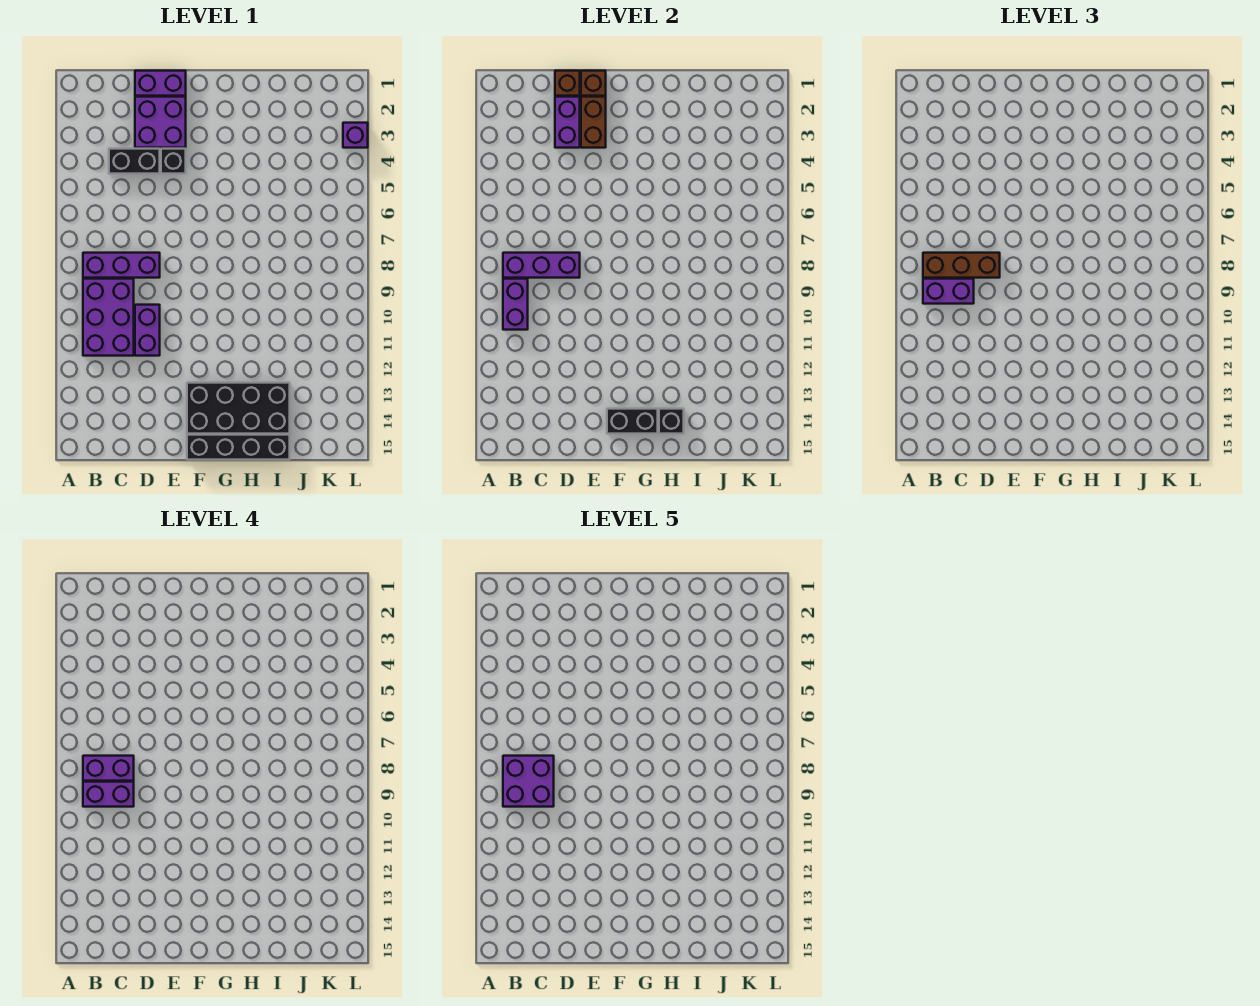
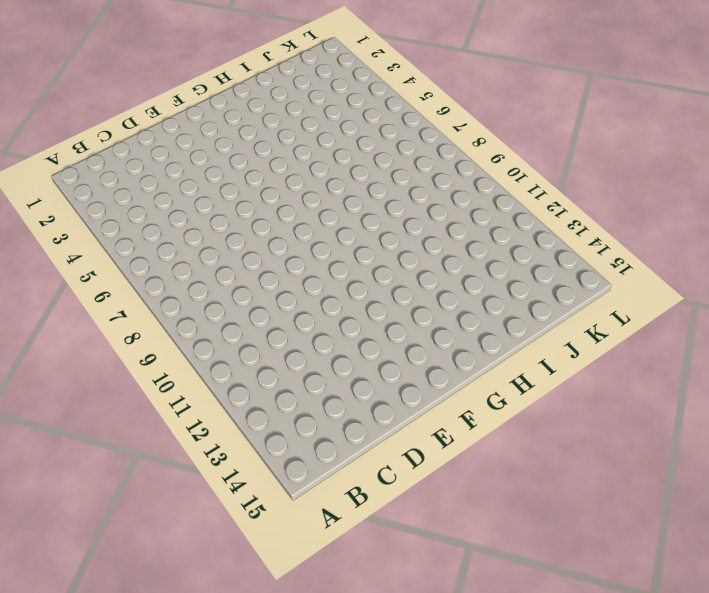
none -> purple brick B8:D8 level 1
none -> purple brick B9:C11 level 1
none -> black brick C4:D4 level 1

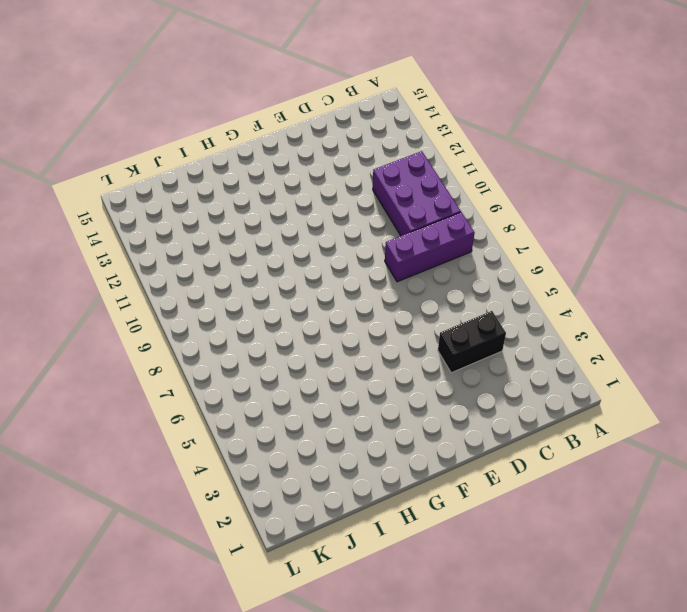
none -> purple brick D1:E1 level 1
none -> purple brick D2:E3 level 1
none -> purple brick D10:D11 level 1

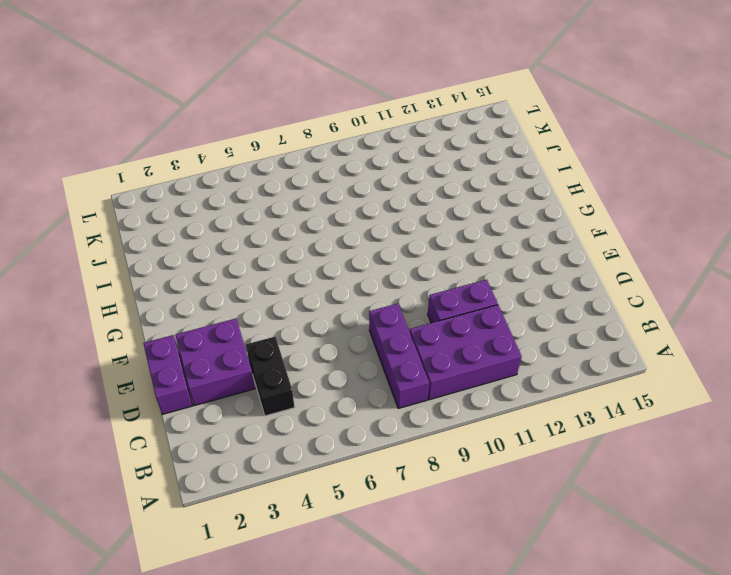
none -> black brick E4 level 1
none -> black brick F13:I14 level 1
none -> black brick F15:I15 level 1

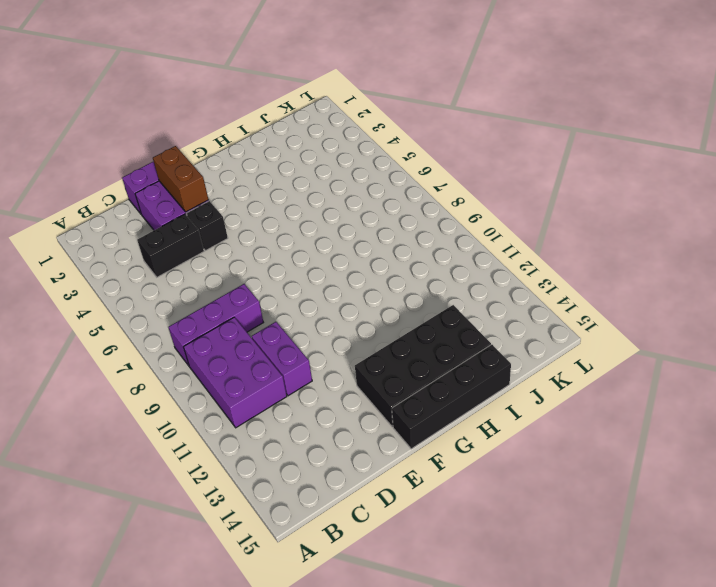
none -> purple brick L3 level 1
none -> purple brick B8:D8 level 2
none -> purple brick B9:B10 level 2

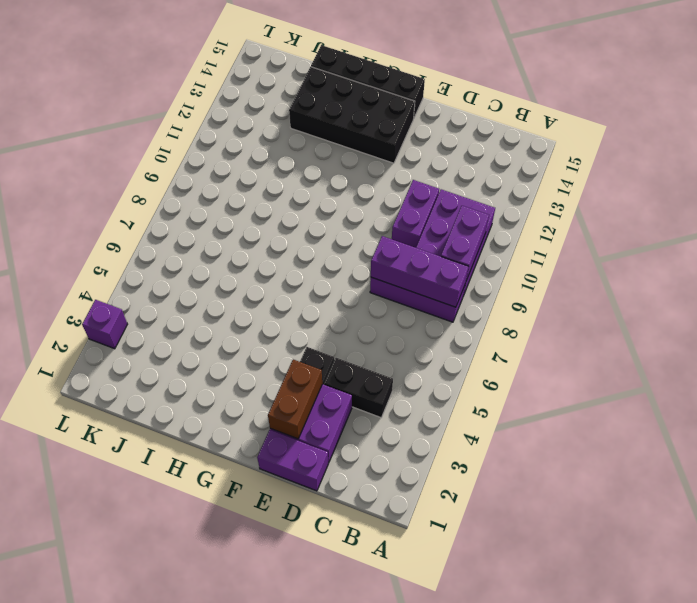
none -> brown brick D1 level 2
none -> purple brick D2:D3 level 2
none -> brown brick E1 level 2

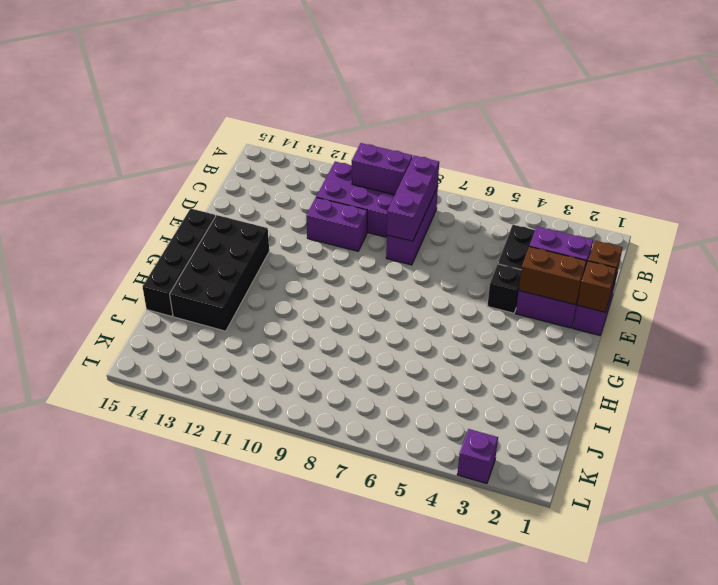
none -> black brick F14:G14 level 2
none -> black brick H14 level 2
none -> brown brick B8:D8 level 3

